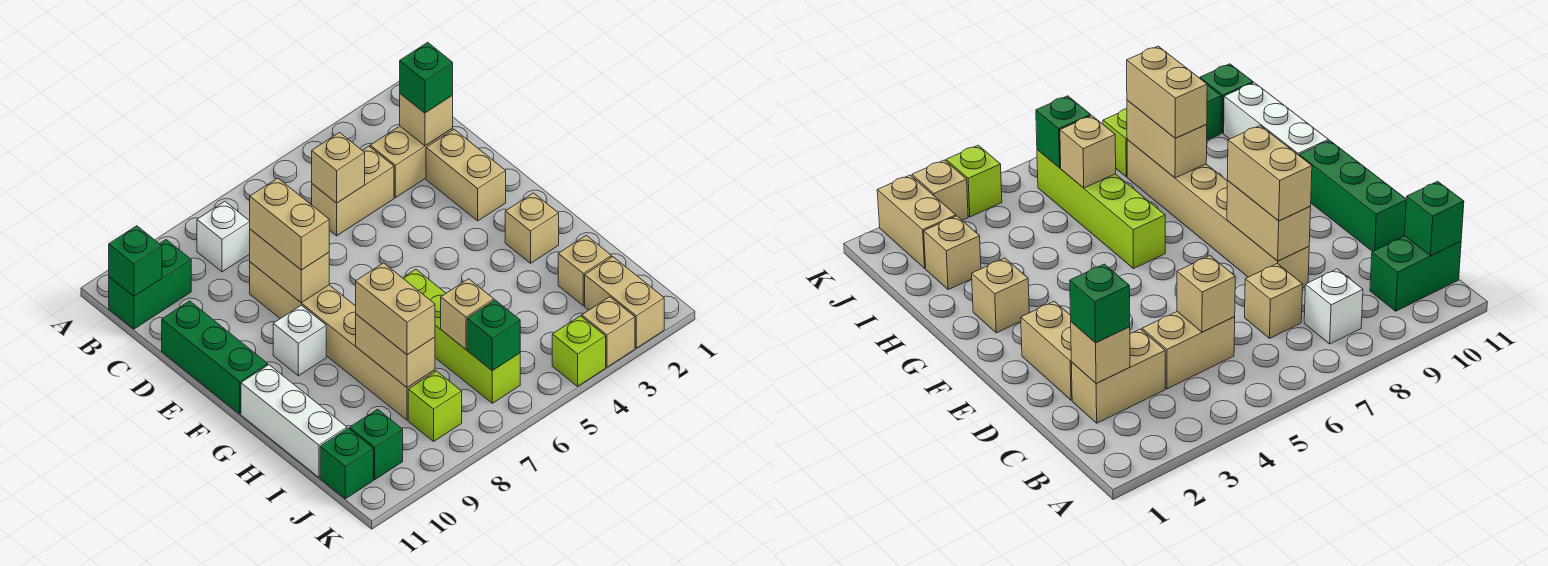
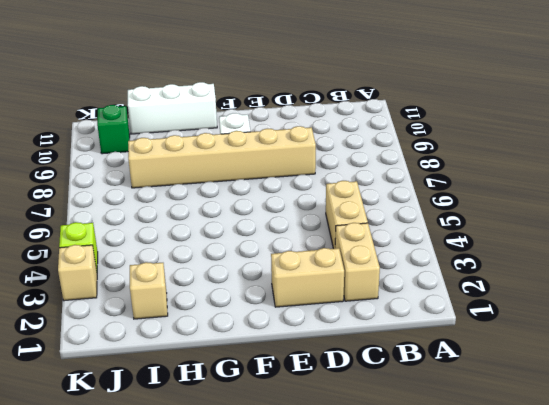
none -> white brick B8 level 1
none -> green brick B10:B11 level 1
none -> tan brick C7 level 1

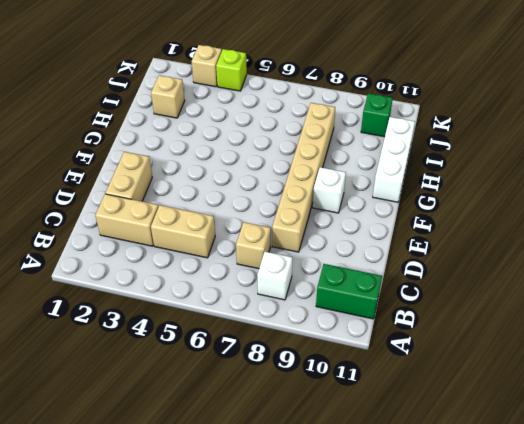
none -> green brick D11:F11 level 1
none -> tan brick G2 level 1
none -> lime brick G6:J6 level 1

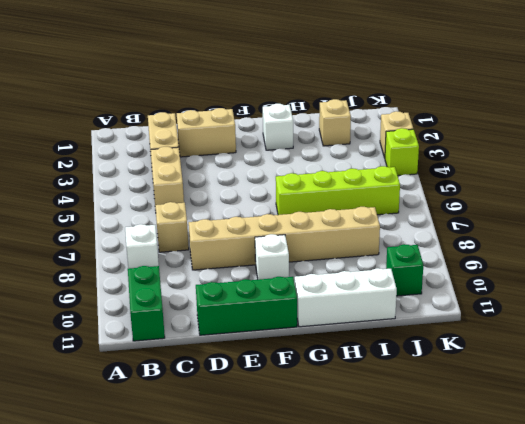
white brick G2 level 1 -> tan brick G2 level 1
none -> tan brick J2:K2 level 1
none -> lime brick J8 level 1
none -> green brick J11 level 1

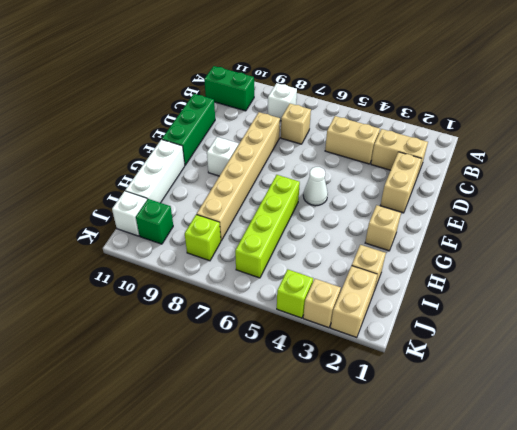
white cone F5 level 1 -> none
white brick J11 level 1 -> green brick J11 level 1
none -> green brick B11 level 2
none -> tan brick C2 level 2
none -> tan brick C5 level 2

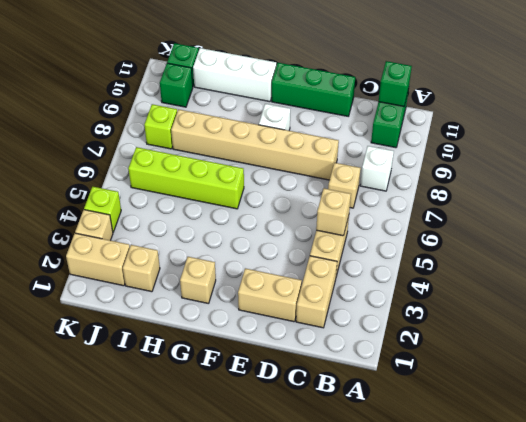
none -> tan brick C2 level 2
none -> tan brick D8:E8 level 2
none -> tan brick H8:I8 level 2

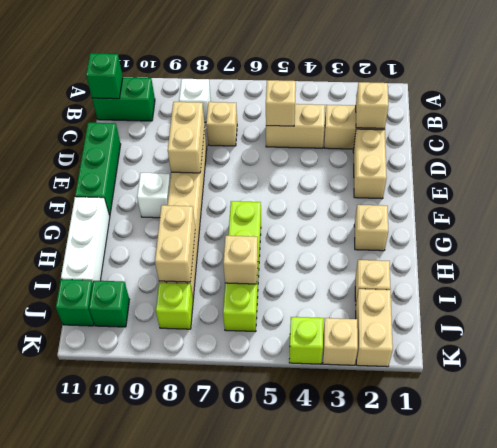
none -> green brick J6 level 2
none -> green brick C2 level 3
none -> tan brick D8:E8 level 3

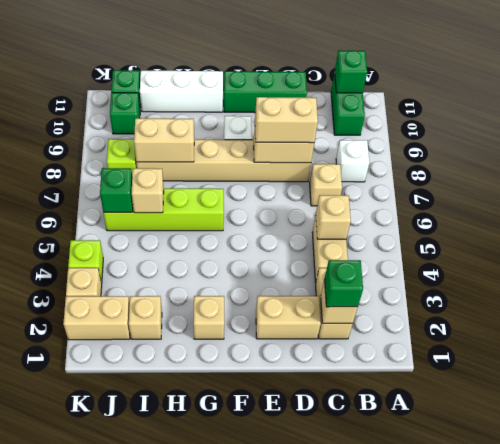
none -> tan brick H8:I8 level 3

